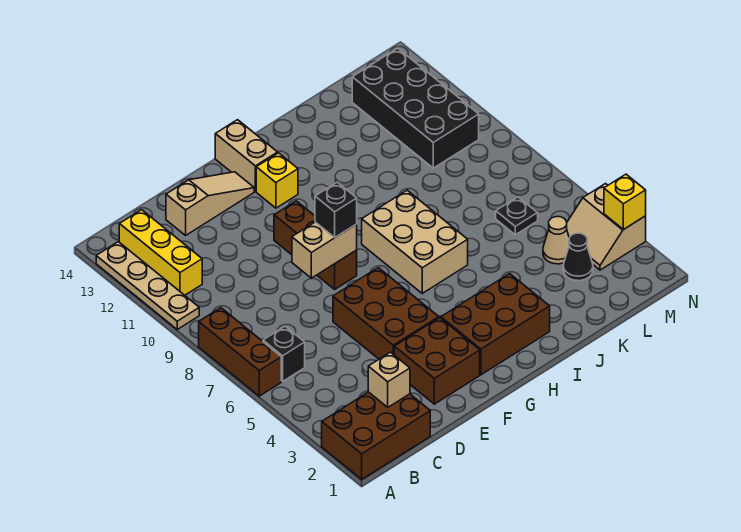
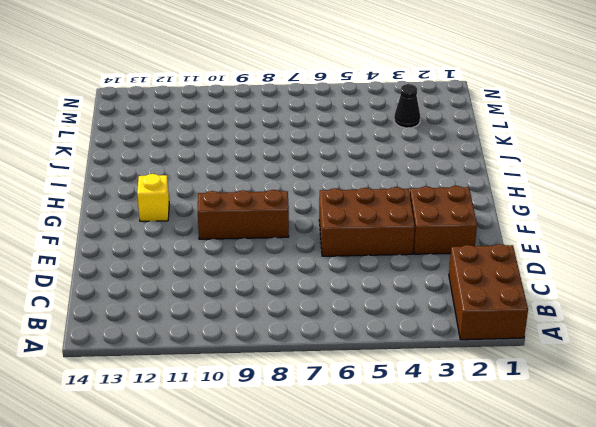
none -> brown brick A6:A8 level 1
none -> tan plate A10:A13 level 1
none -> black brick B6 level 1

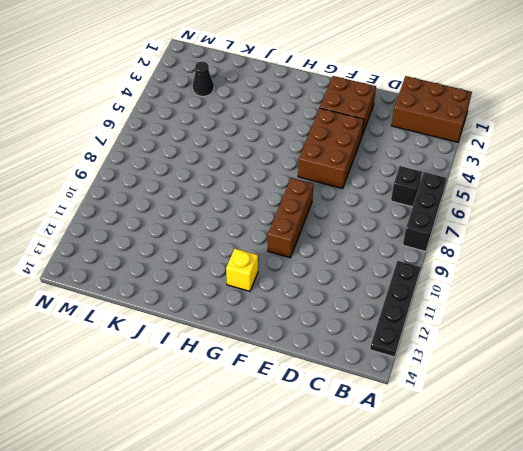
black brick A6:A8 level 1 -> brown brick A6:A8 level 1
black plate A10:A13 level 1 -> tan plate A10:A13 level 1
none -> yellow brick B11:B13 level 1
none -> tan slope D13:F13 level 1 top D
none -> brown brick G2:I3 level 1

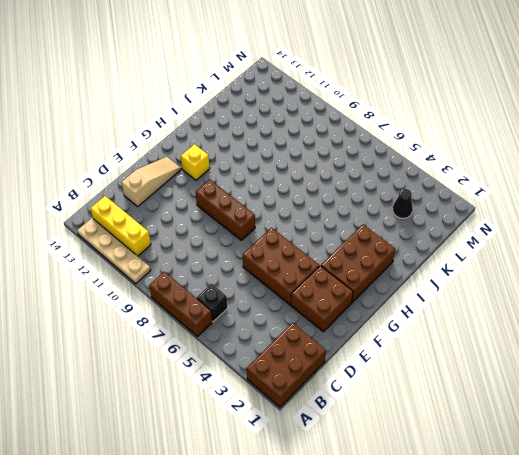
none -> tan brick G13:G14 level 1
none -> tan brick H6:I8 level 1
none -> tan cone L4 level 1

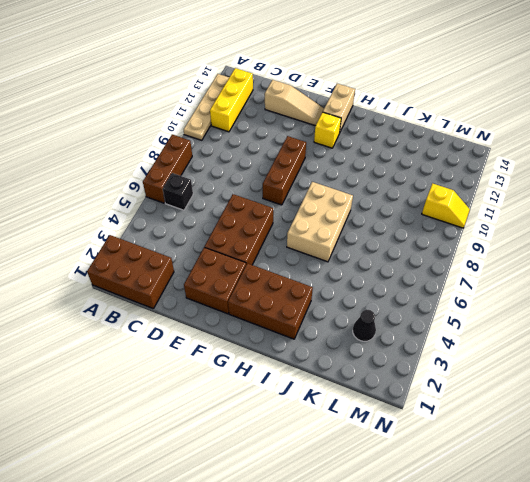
yellow slope M10:N10 level 1 top M -> black brick L10:M13 level 1
none -> tan cone L4 level 1
none -> black plate L6 level 1
none -> tan slope M3:N4 level 1 top N

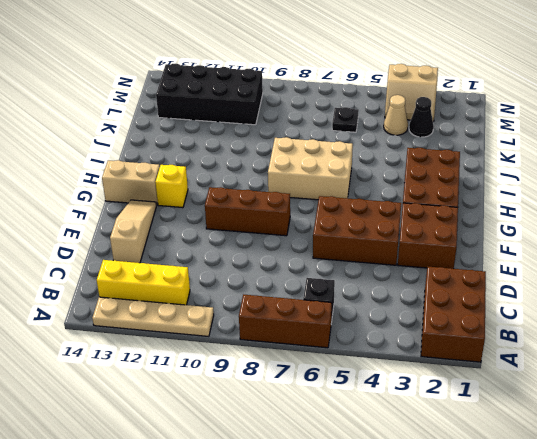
none -> tan brick C2 level 2
none -> tan brick E8:F8 level 2
none -> yellow brick N3 level 2

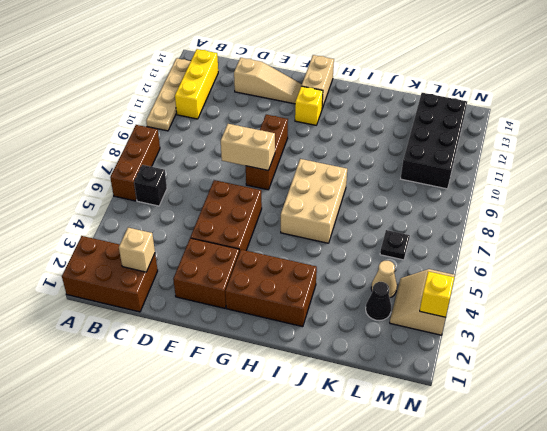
none -> black brick F8 level 3

